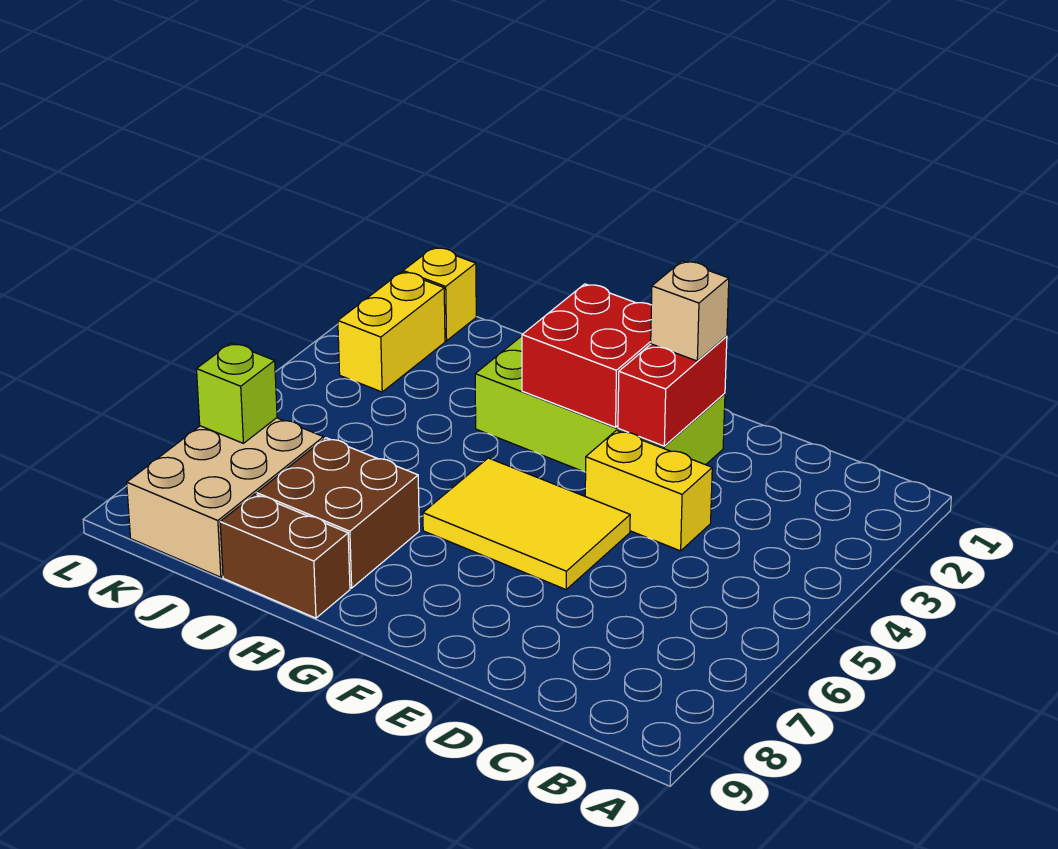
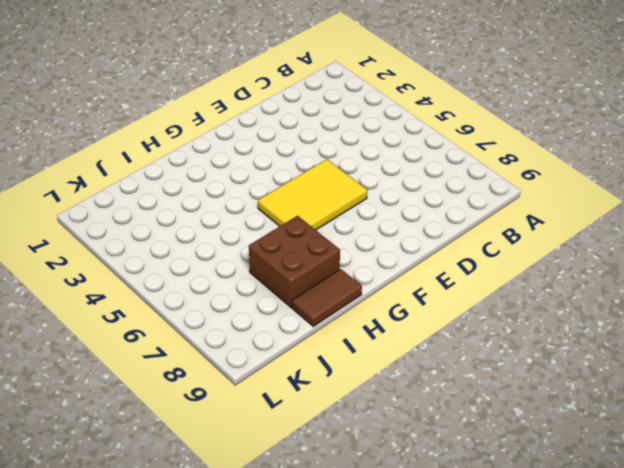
brown tile H9:I9 level 1 -> brown brick H9:I9 level 1
none -> yellow brick D4:E4 level 1
none -> lime brick E2:H3 level 1
none -> tan brick J7:K9 level 1

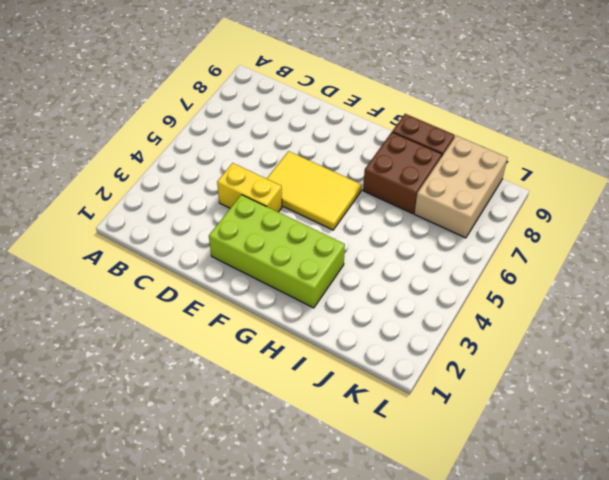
none -> yellow brick K1 level 1
none -> yellow brick K2:K3 level 1
none -> red brick E2:E3 level 2

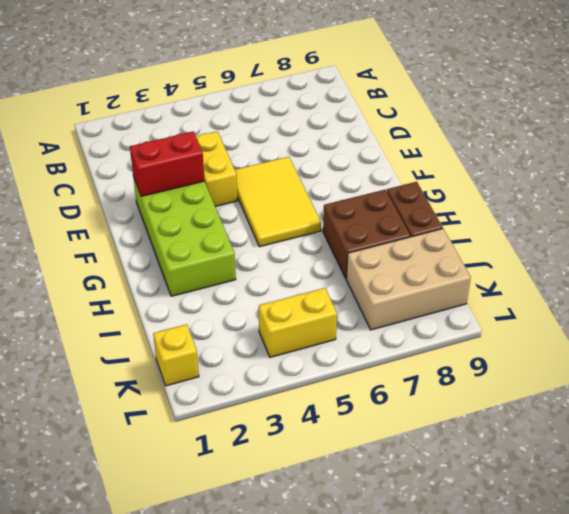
yellow brick K4:K5 level 1 -> yellow brick K2:K3 level 1
none -> red brick F2:G3 level 2
none -> lime brick K7 level 2
none -> tan brick E2 level 3

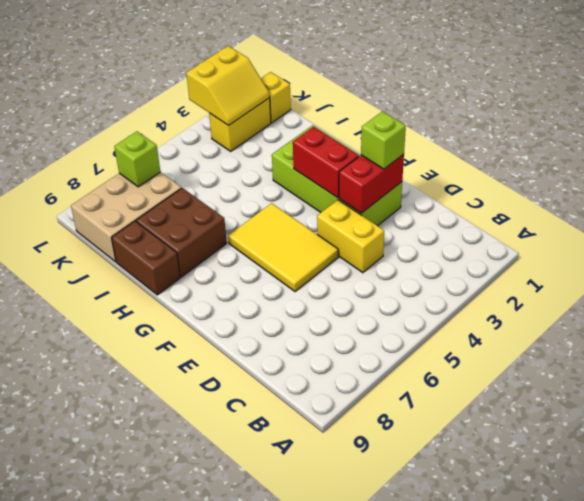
lime brick E2 level 3 -> tan brick E2 level 3
red brick F3:G3 level 2 -> red brick F2:G3 level 2
yellow slope K2:L3 level 2 top L -> none

